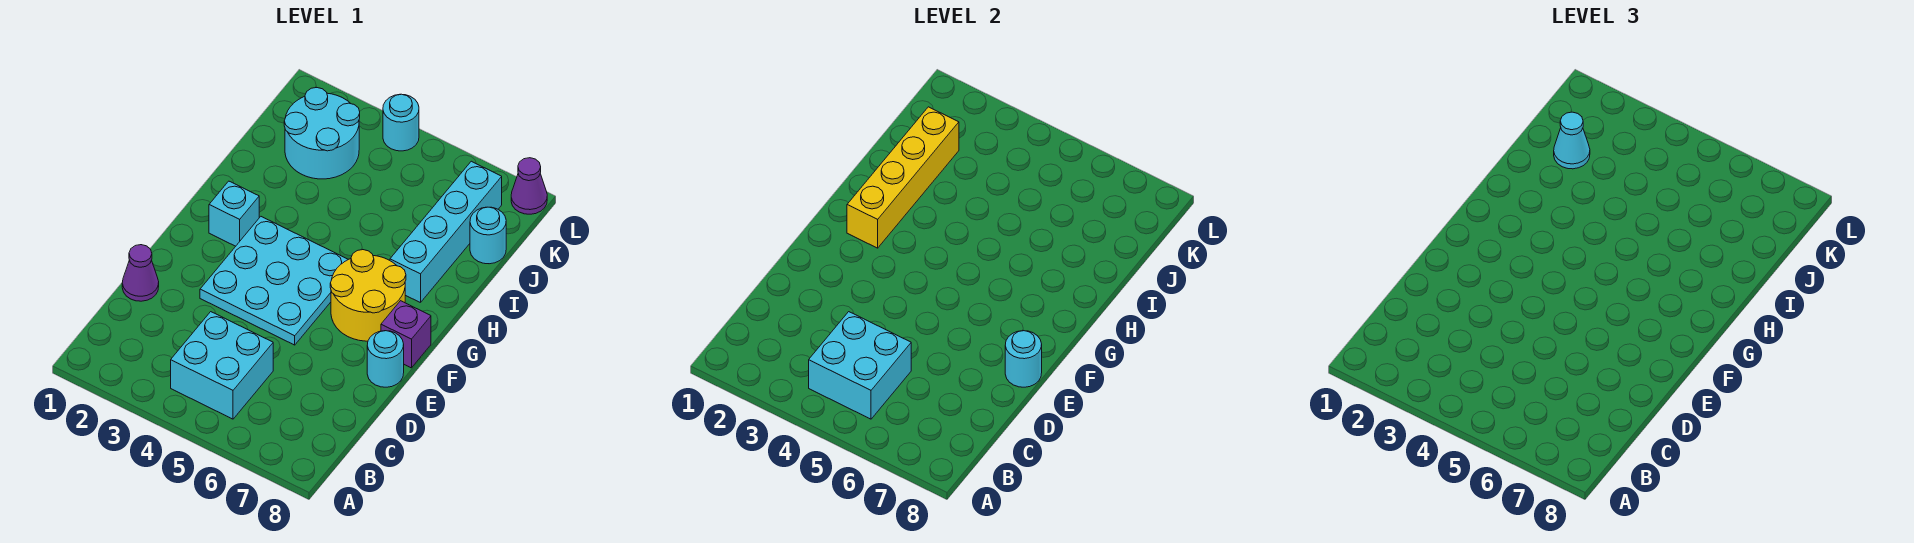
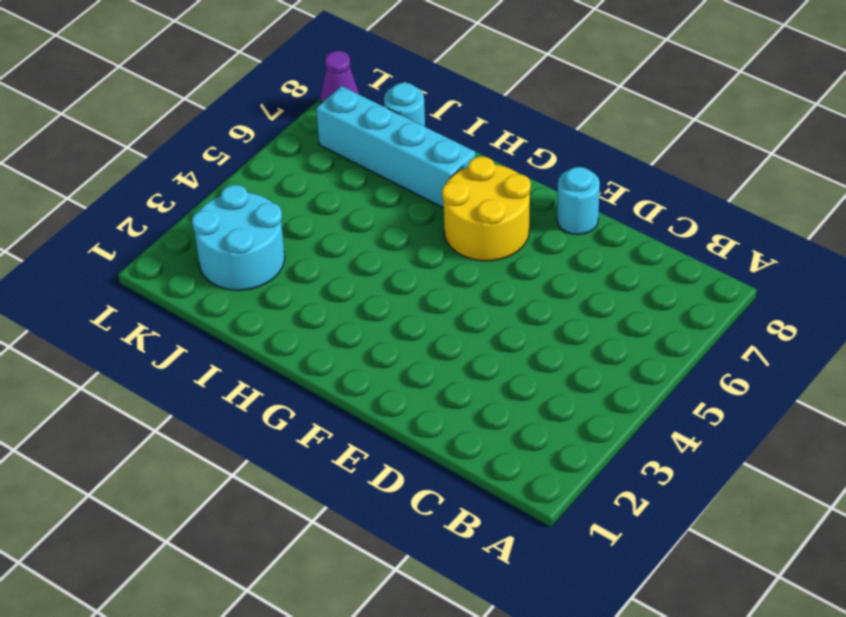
none -> cyan brick B4:C5 level 1
none -> purple cone D1 level 1
none -> cyan plate E3:G5 level 1

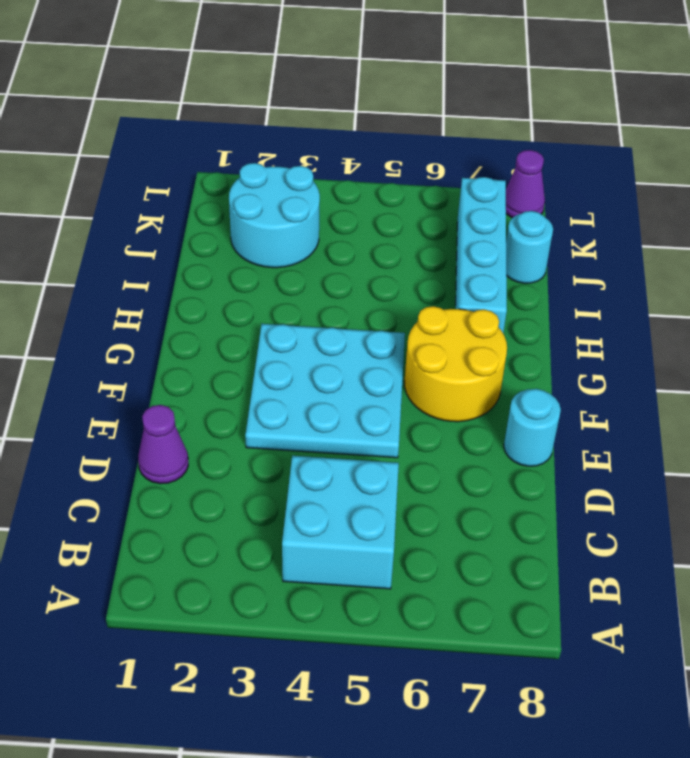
none -> purple brick F8 level 1
none -> cyan brick G2 level 1
none -> cyan round brick L4 level 1

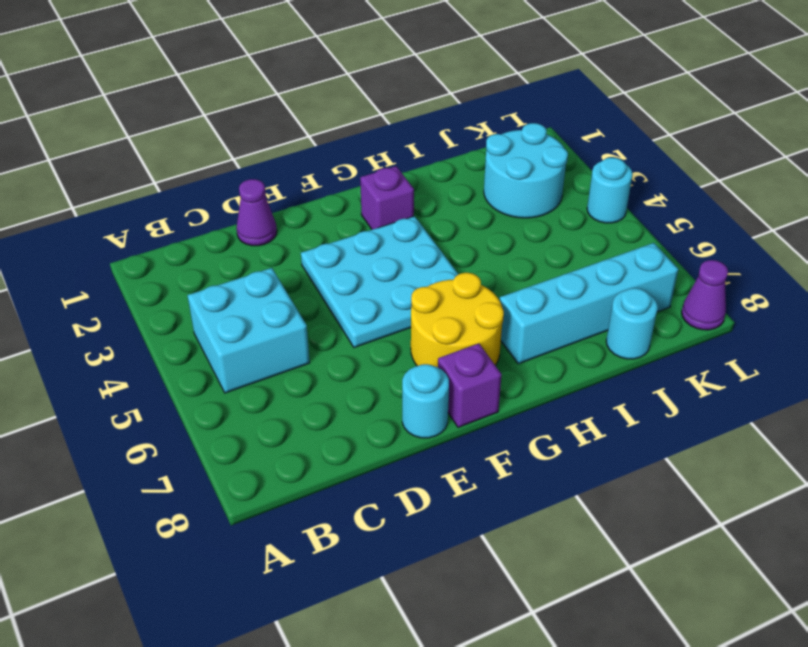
purple brick G2 level 1 -> cyan brick G2 level 1
none -> cyan brick B4:C5 level 2
none -> cyan round brick E8 level 2
none -> yellow brick G2:J2 level 2

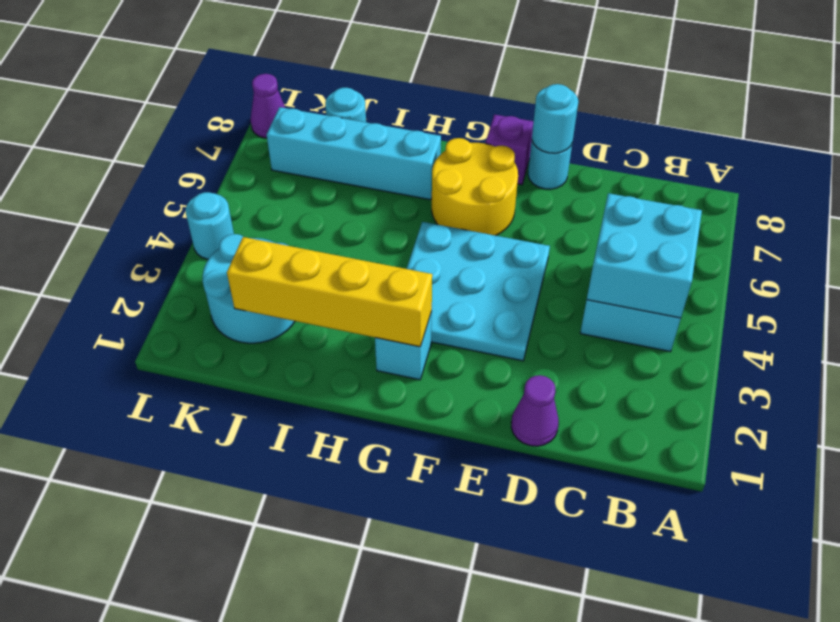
none -> cyan cone J2 level 3

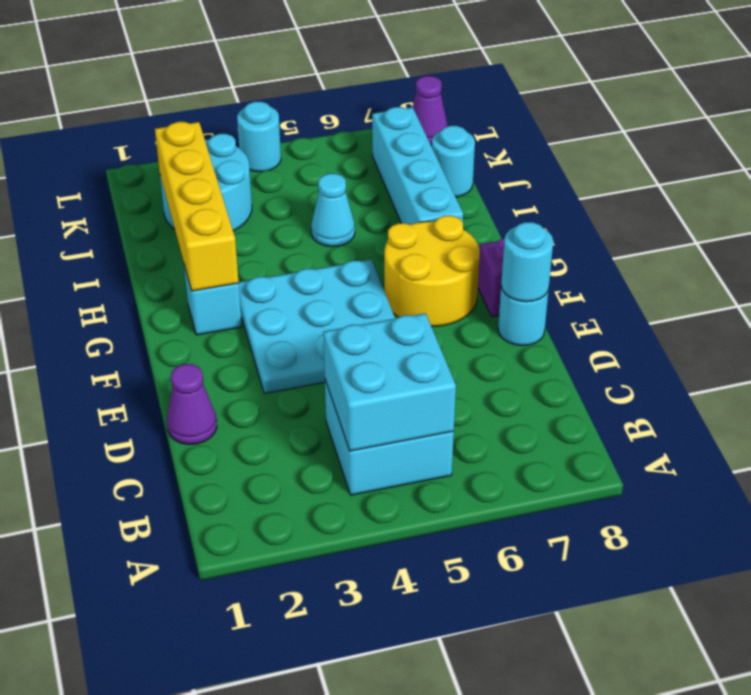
cyan cone I5 level 1 -> cyan cone J2 level 3

